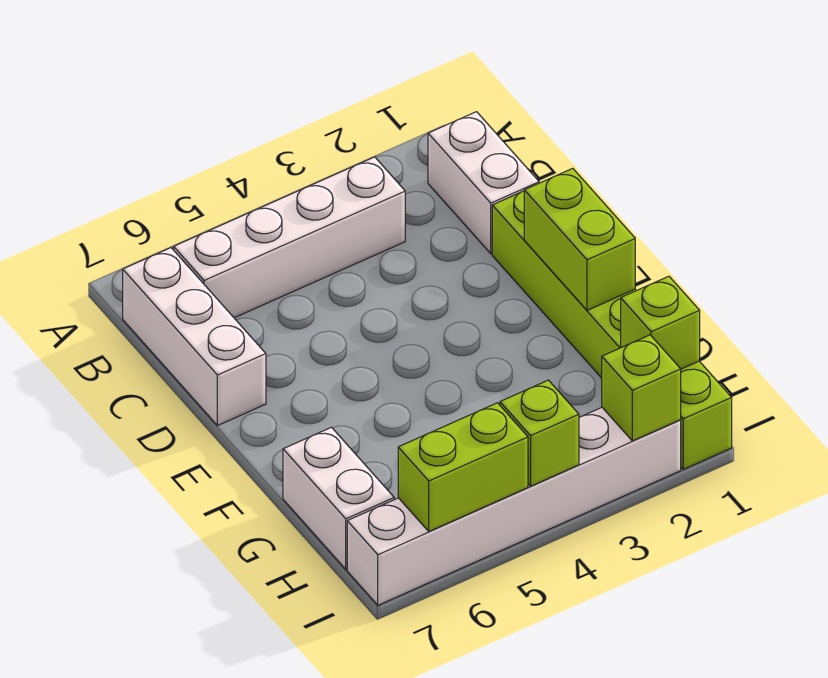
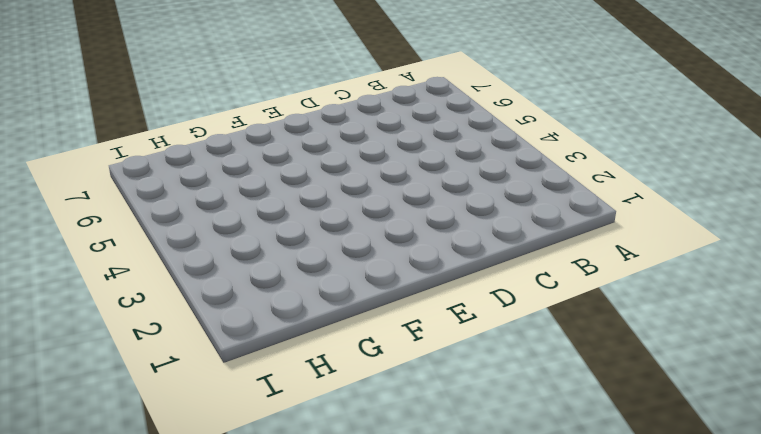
none -> white brick B1:C1 level 1
none -> white brick B3:B6 level 1

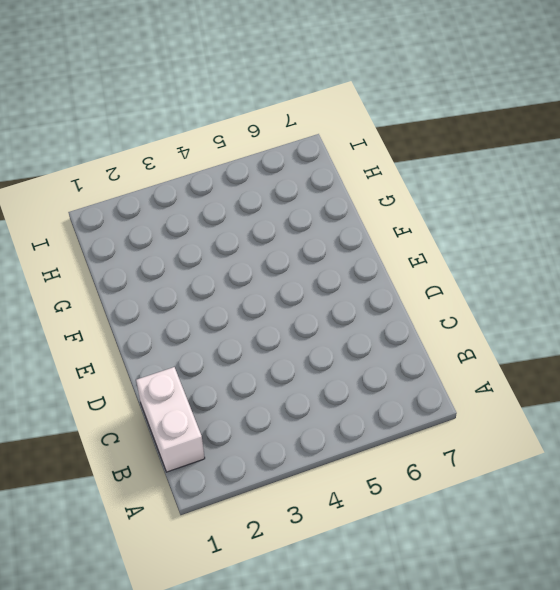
none -> white brick B3:B6 level 1
none -> white brick B7:D7 level 1

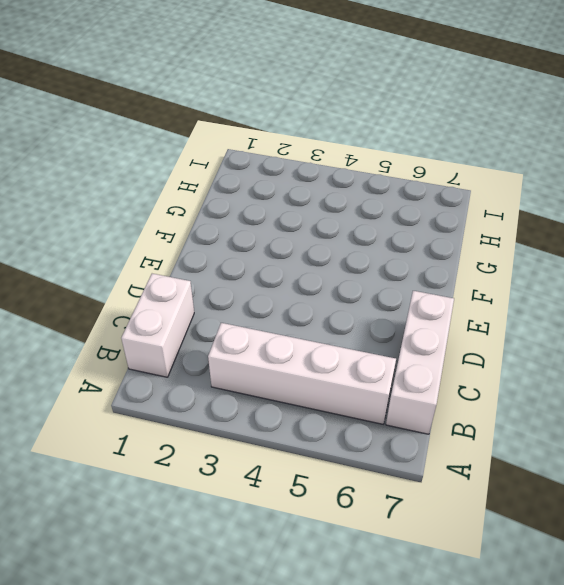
none -> lime brick D1:I1 level 1
none -> white brick G7:H7 level 1

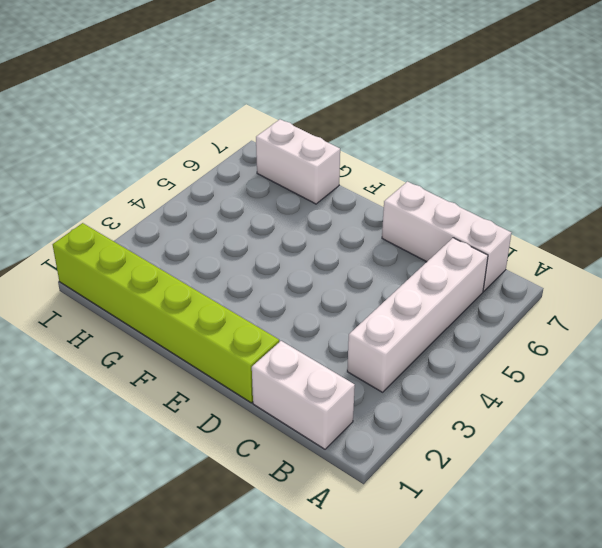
none -> white brick I2:I7 level 1
none -> lime brick E1:F1 level 2

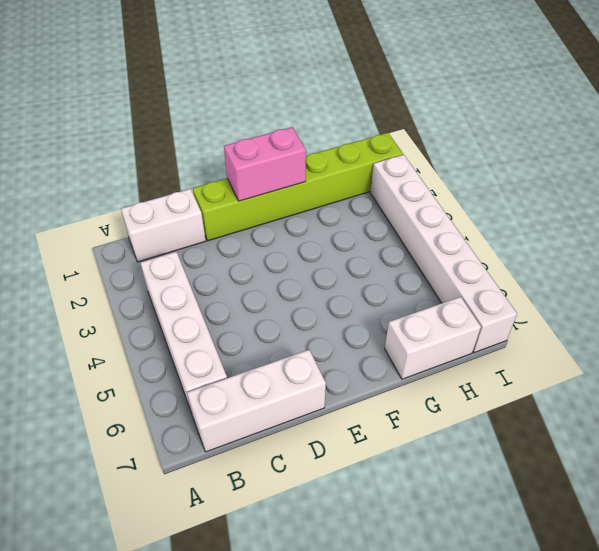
pink brick E1:F1 level 2 -> lime brick E1:F1 level 2
none -> lime brick H1 level 2
none -> lime brick I2 level 2

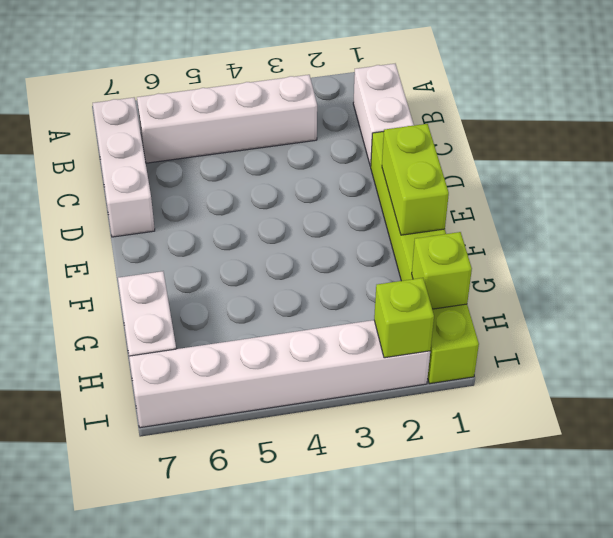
none -> lime brick I4 level 2
none -> lime brick I5:I6 level 2

